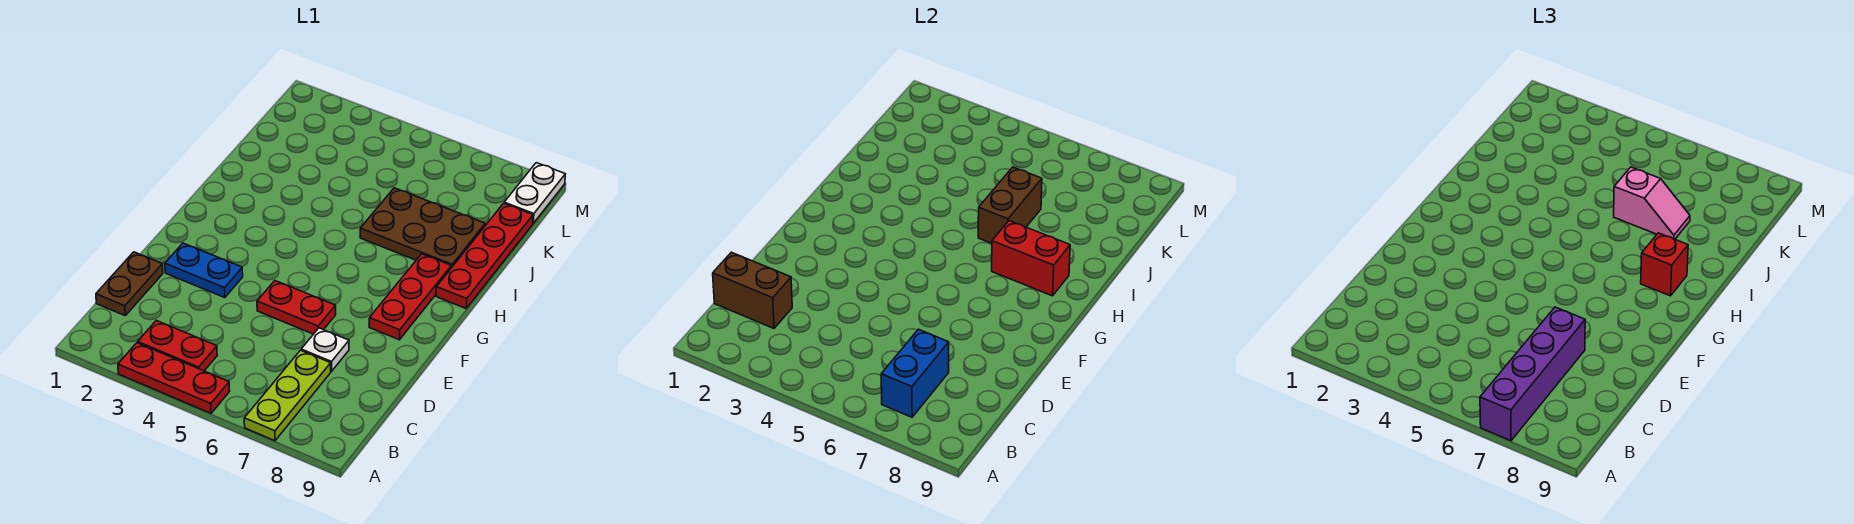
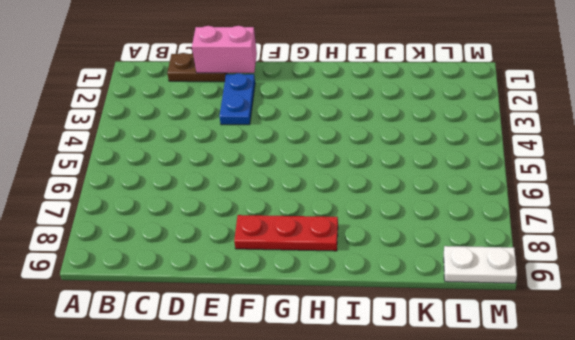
pink brick D1:E1 level 2 -> none
none -> red plate A3:A5 level 1
none -> lime plate A7:C7 level 1
none -> red plate B3:B4 level 1

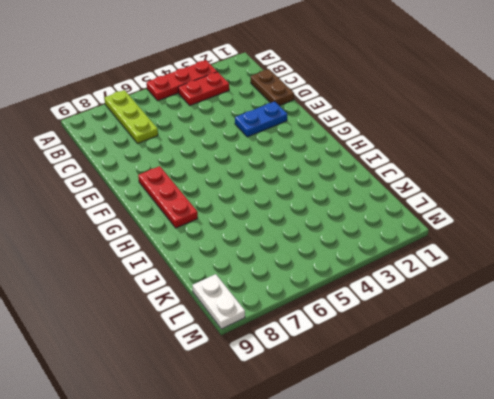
none -> white plate D7 level 1
none -> red plate E5:E6 level 1
none -> red plate H9:K9 level 1

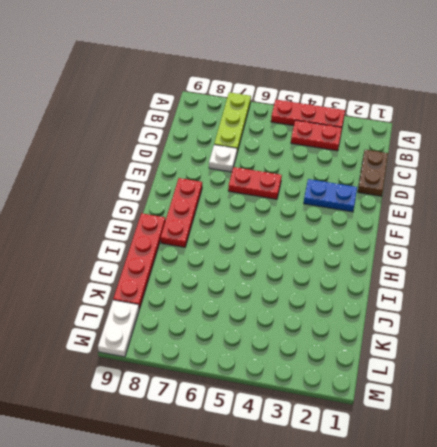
none -> brown plate I6:J8 level 1
none -> blue brick B7:C7 level 2
none -> brown brick C1:C2 level 2

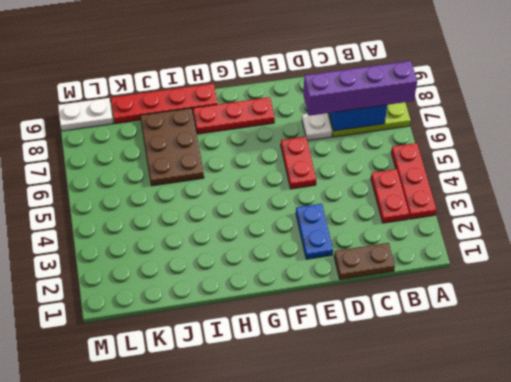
none -> brown brick C1:C2 level 2
none -> red brick H7:H8 level 2
none -> brown brick I6:J6 level 2

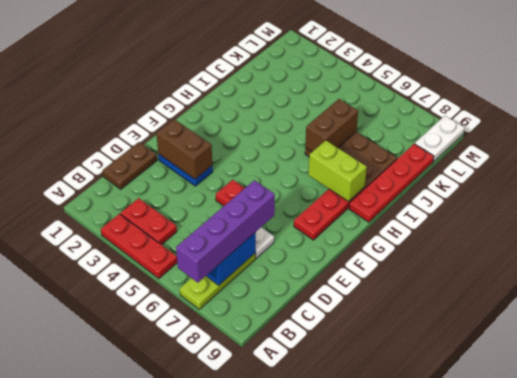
brown brick E2:E3 level 2 -> brown brick C1:C2 level 2
lime brick H7:H8 level 2 -> red brick H7:H8 level 2
none -> red brick H8 level 3
none -> pink slope J6:J7 level 3 top 6

